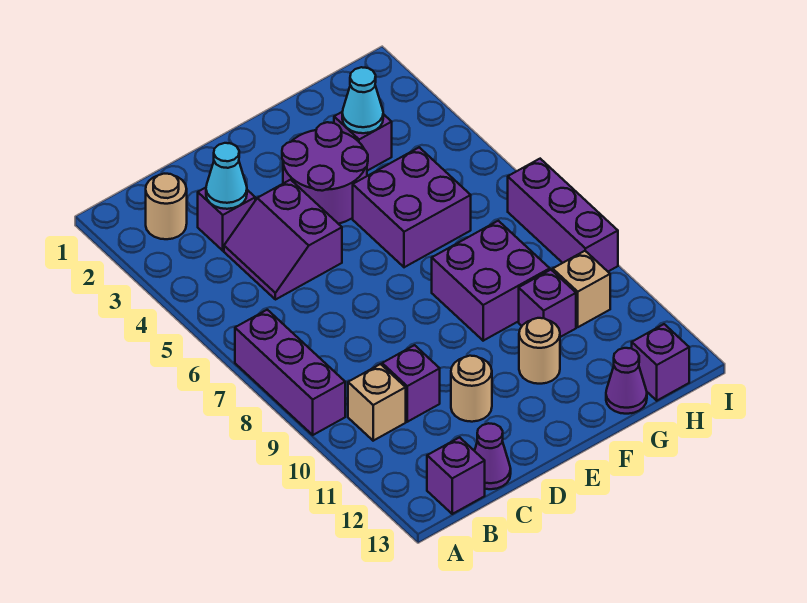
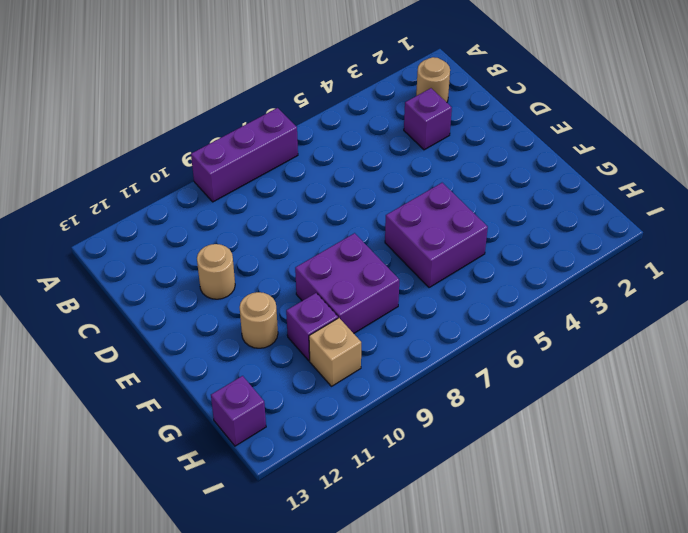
none -> tan brick B10 level 1
none -> purple brick B13 level 1
none -> purple slope C4:D5 level 1 top D

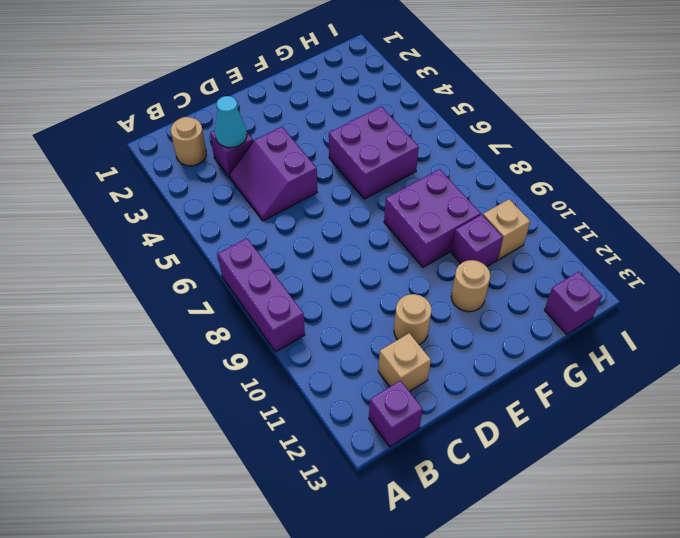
tan brick C12 level 1 -> tan brick B10 level 1
none -> purple brick C10 level 1
none -> purple cone C13 level 1
none -> purple round brick E3:F4 level 1

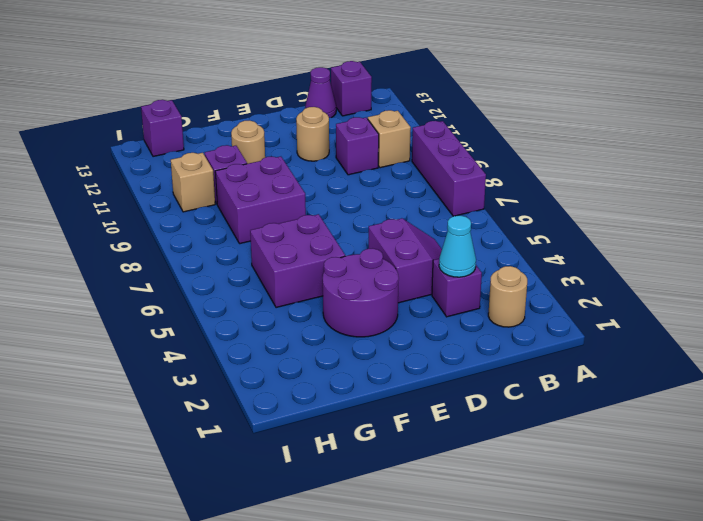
none -> purple brick G3 level 1
none -> purple cone G13 level 1
none -> purple brick I7:I9 level 1

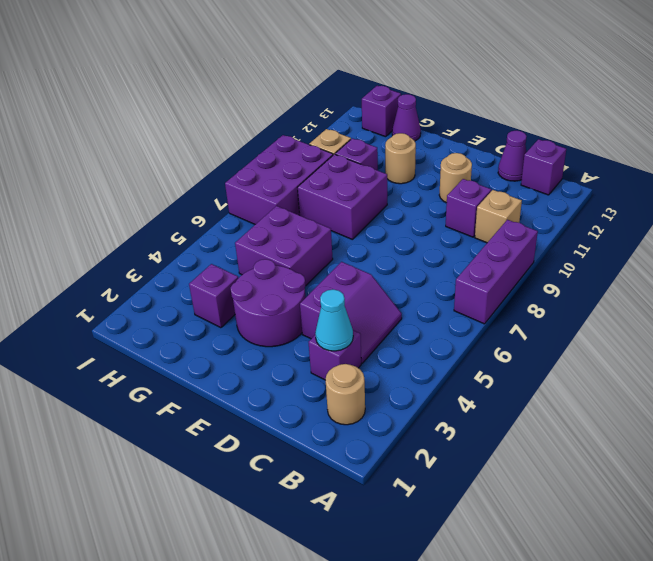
purple brick H7:I9 level 1 -> purple brick I7:I9 level 1
none -> cyan cone G3 level 2

